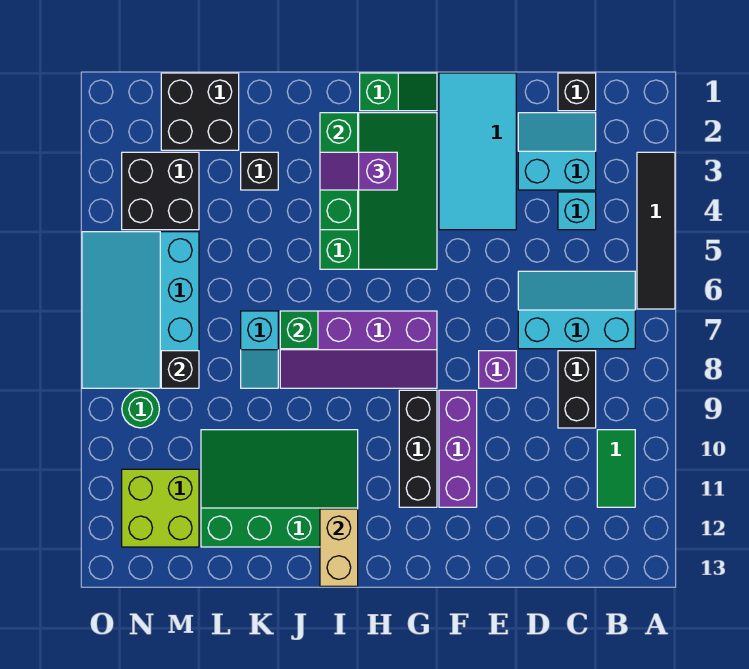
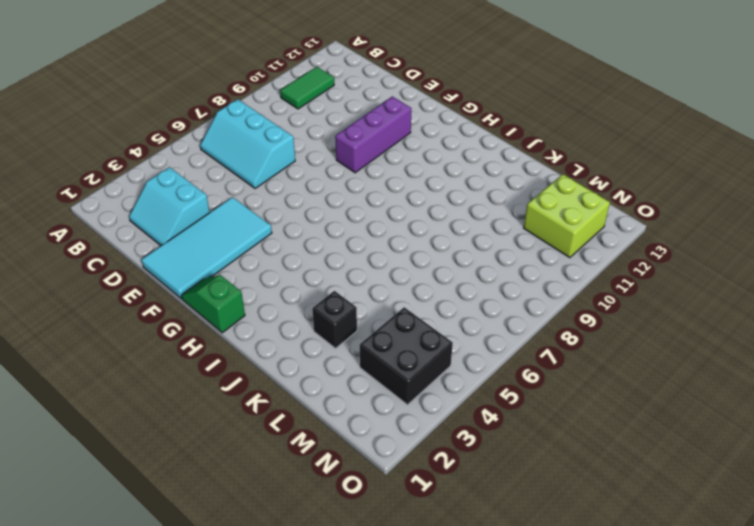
none -> black tile A3:A6 level 1
none -> black brick C1 level 1
none -> cyan brick C4 level 1

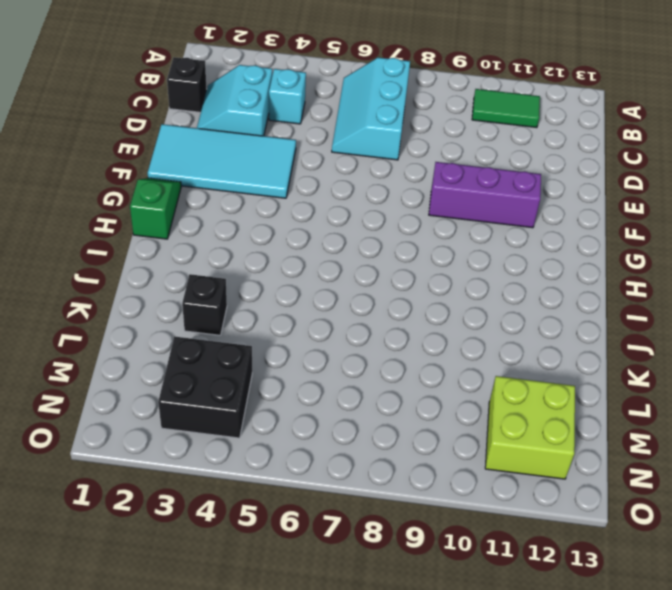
none -> black tile A3:A6 level 1
none -> black brick C8:C9 level 1
none -> purple brick E8 level 1

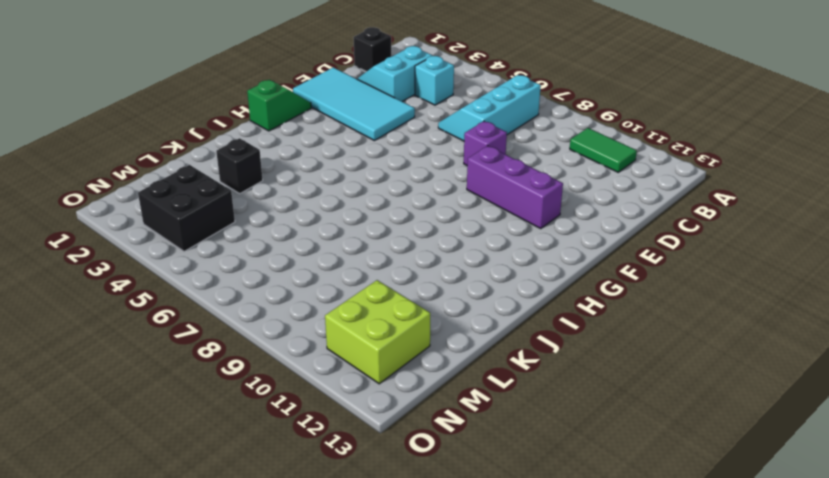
none -> black tile A3:A6 level 1
none -> black brick C8:C9 level 1
none -> green slope G2:I5 level 1 top I

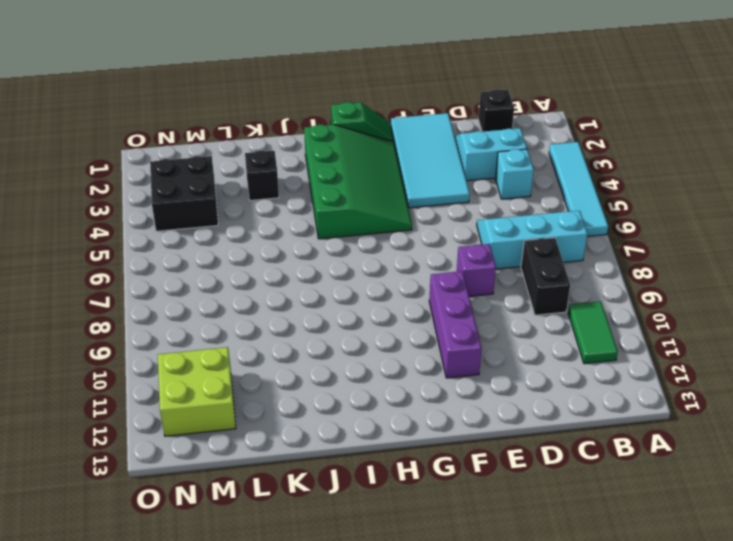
cyan tile A3:A6 level 1 -> black tile A3:A6 level 1
none -> purple slope G7:J8 level 1 top 7
none -> black brick G9:G11 level 1
none -> green slope I10:L12 level 1 top 12

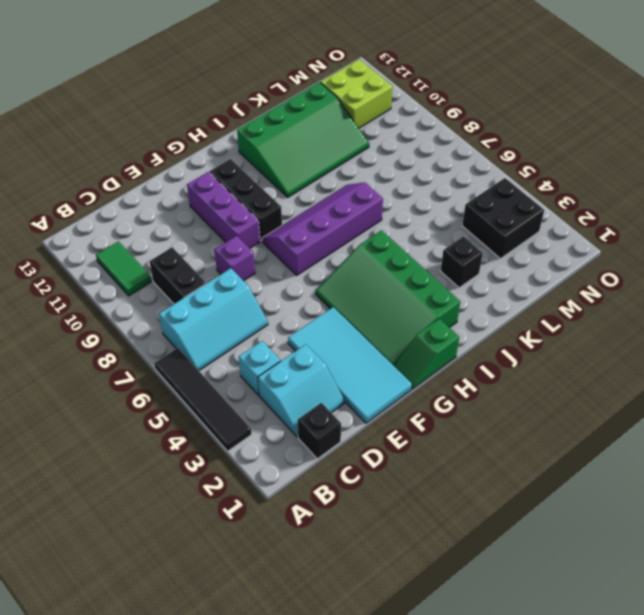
none -> cyan slope K7:K8 level 1 top 7
none -> black brick L1:M2 level 1
none -> cyan slope M5:O8 level 1 top M

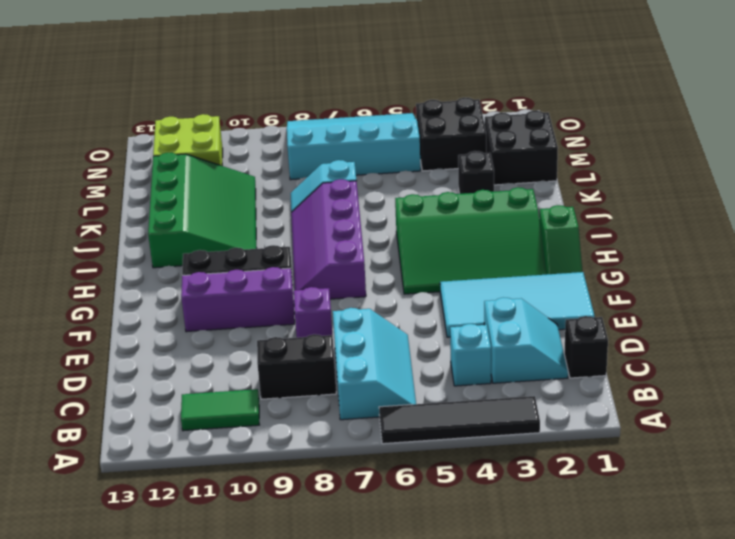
none -> green round brick N9 level 1
none -> green brick I2:I4 level 2
none -> tan brick I12:I13 level 2

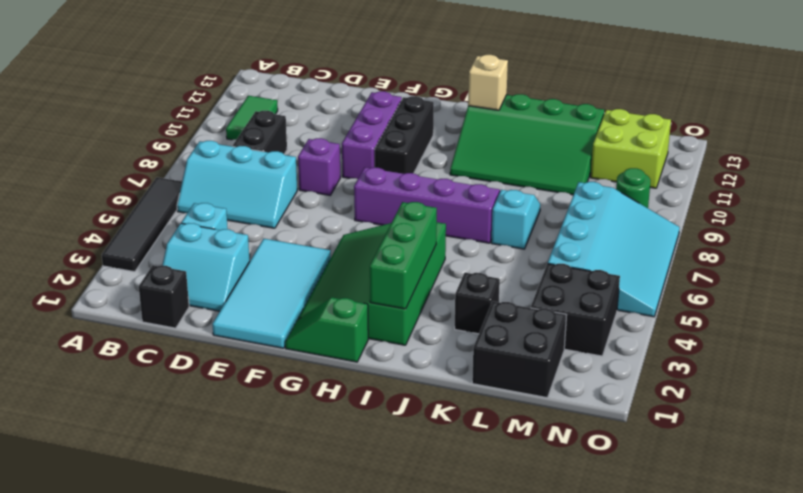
tan brick I12 level 2 -> tan brick I12:I13 level 2
none -> green brick J7 level 2
none -> black brick M8 level 2
none -> purple slope H3:I3 level 3 top H

